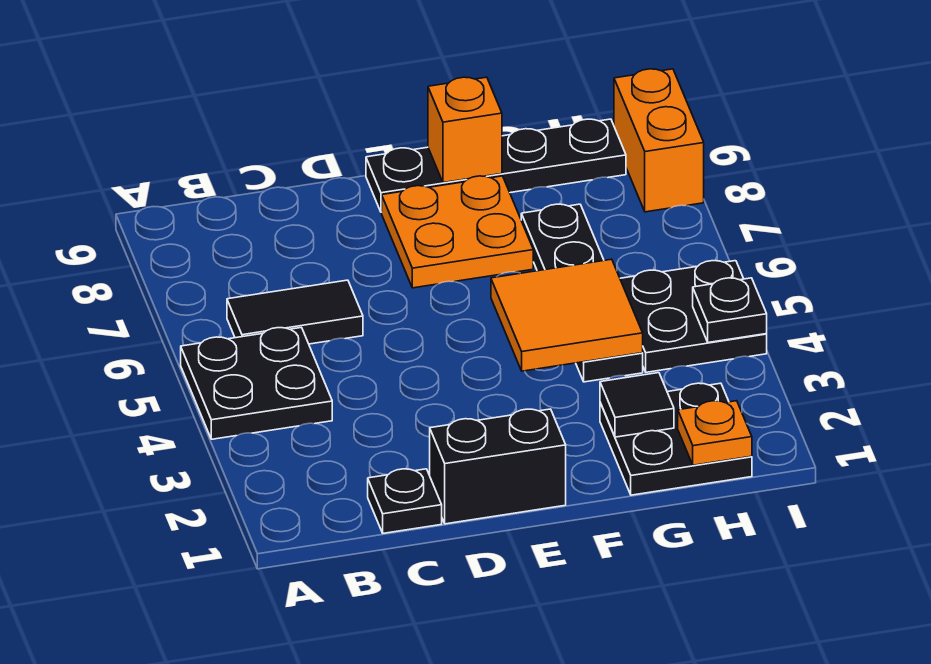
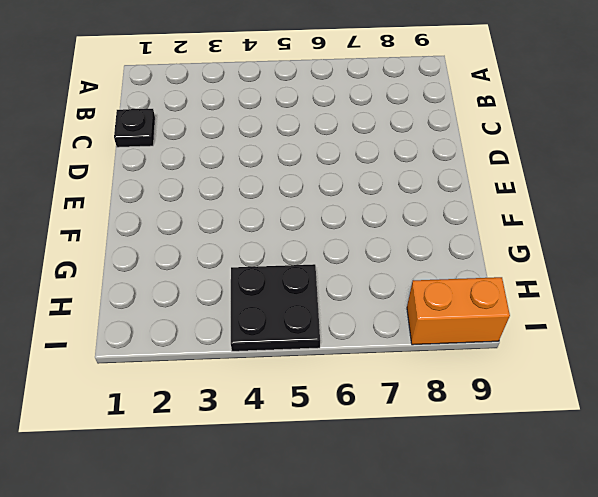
none -> black plate A4:B5 level 1
none -> black tile B6:C6 level 1
none -> black brick D1:E1 level 1

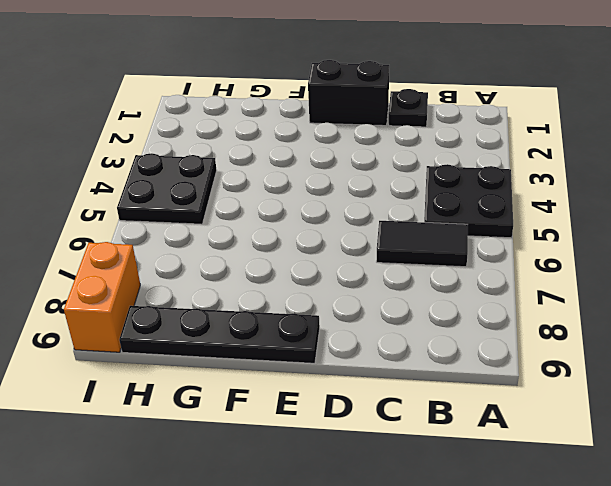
none -> orange plate E7:F8 level 1
none -> black plate G1:H2 level 1
none -> black plate G4:G7 level 1

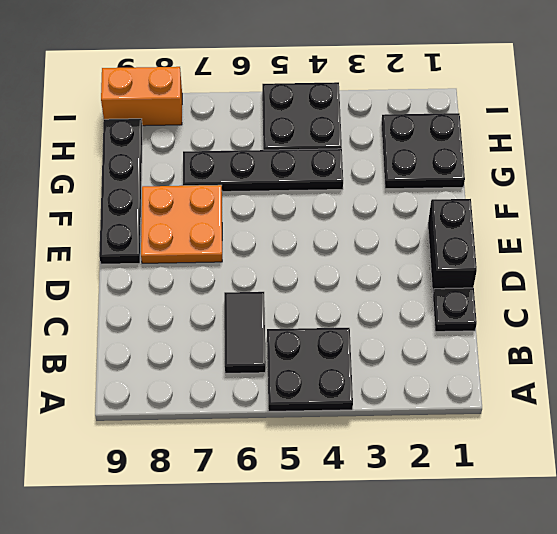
none -> orange tile F4:G5 level 2
none -> orange brick F9 level 2
none -> black tile G2 level 2

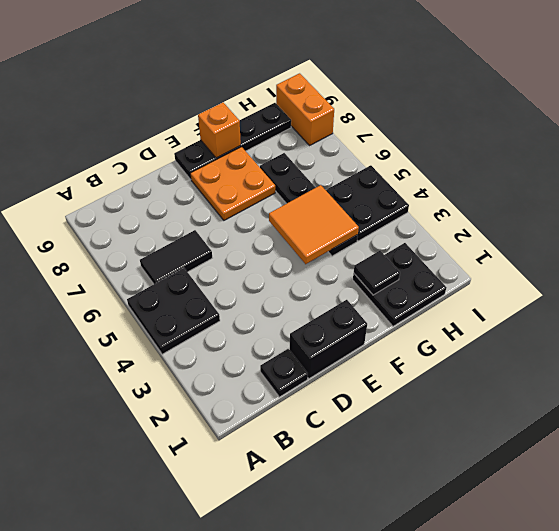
none -> orange plate H1 level 2
none -> black plate I4 level 2

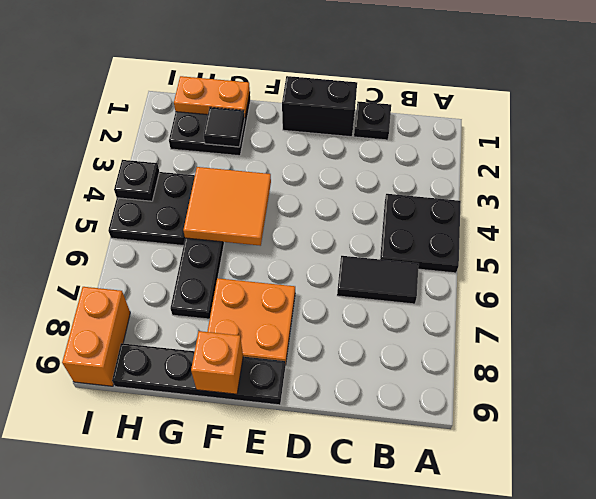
orange plate G1:H1 level 2 -> orange plate H1 level 2

